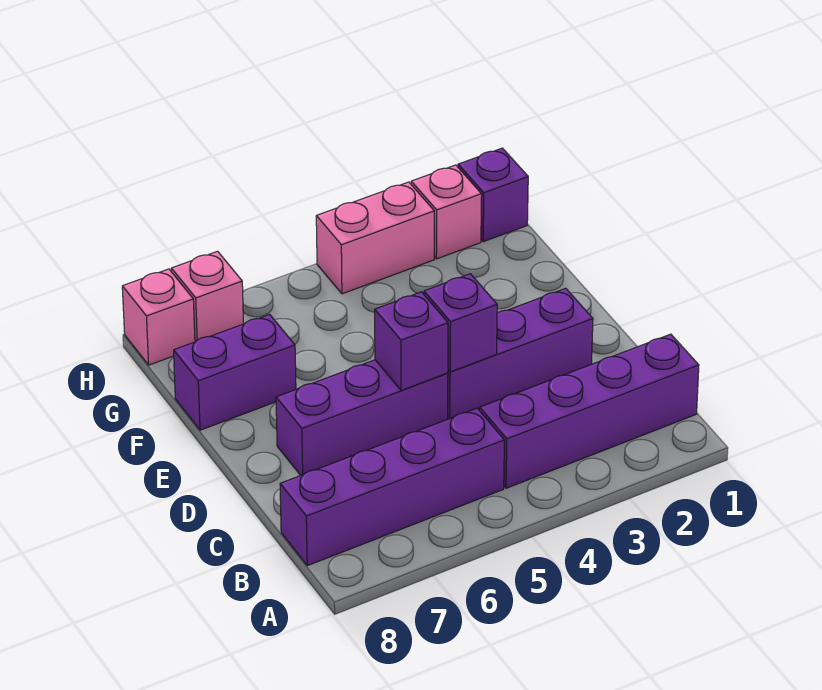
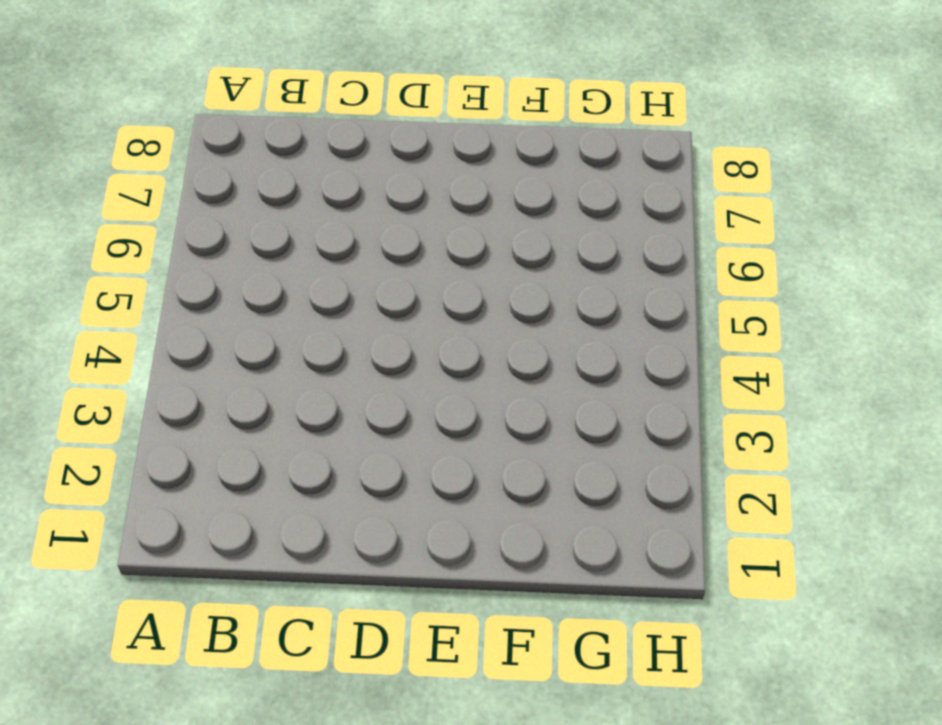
none -> purple brick B1:B4 level 1
none -> purple brick B5:B8 level 1
none -> purple brick D2:D4 level 1

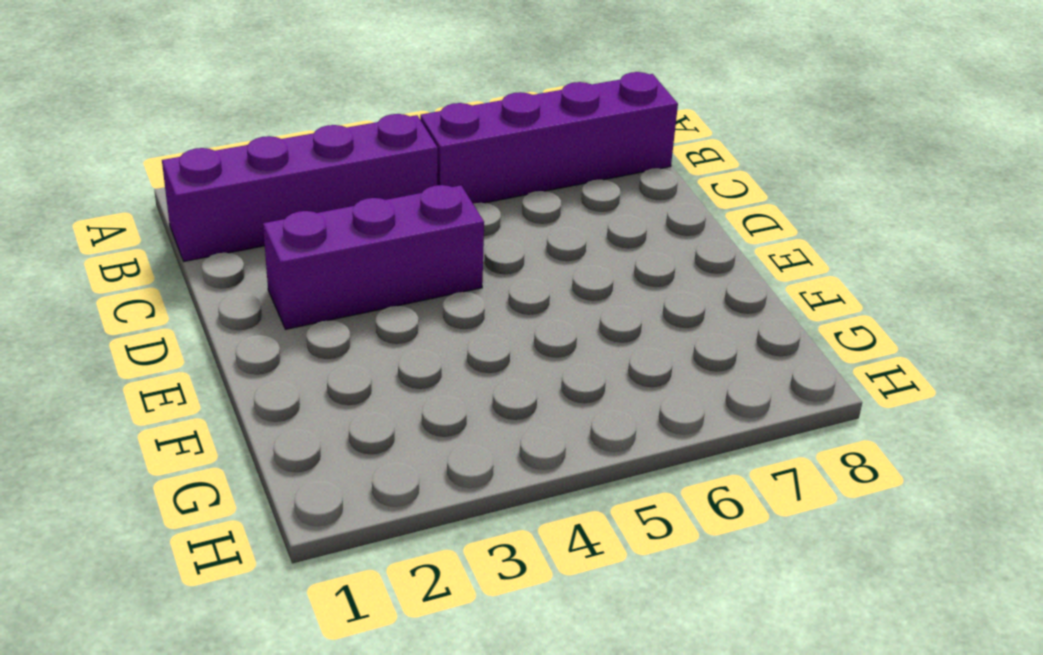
none -> purple brick D5:D7 level 1
none -> purple brick F7:F8 level 1
none -> purple brick H1 level 1

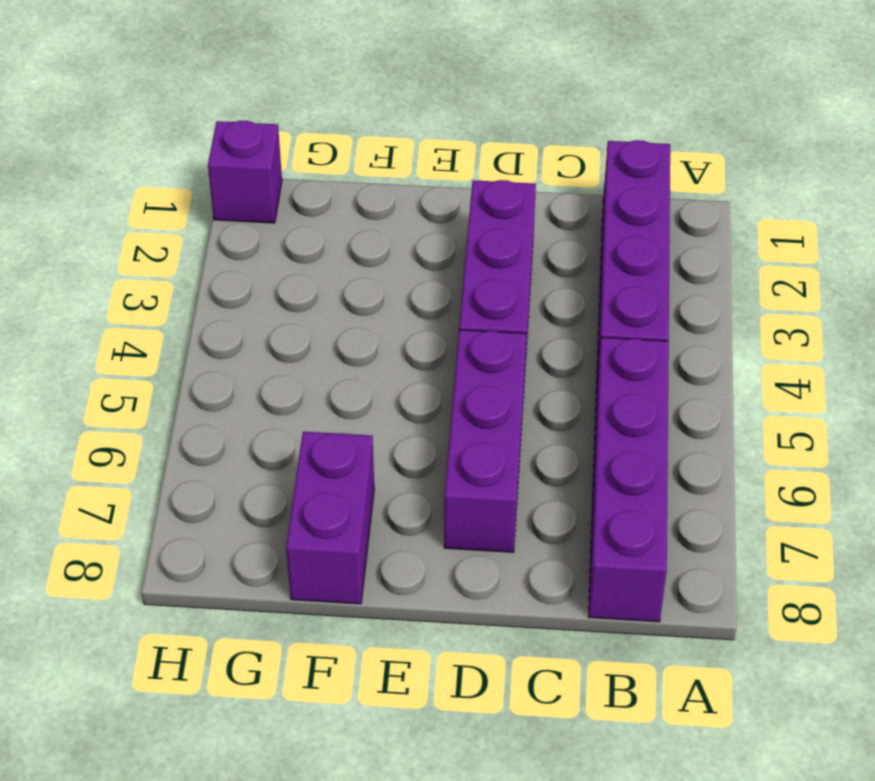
none -> pink brick H2 level 1
none -> pink brick H3:H4 level 1
none -> pink brick H7 level 1

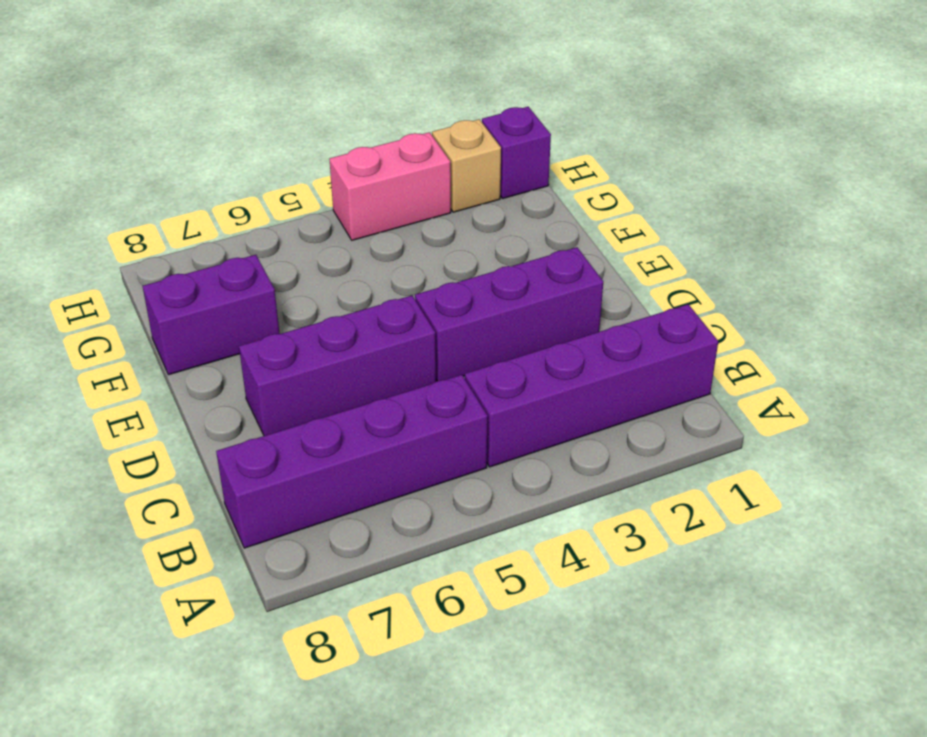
tan brick H2 level 1 -> pink brick H2 level 1
none -> pink brick H7 level 1
none -> pink brick H8 level 1
none -> purple brick D4 level 2

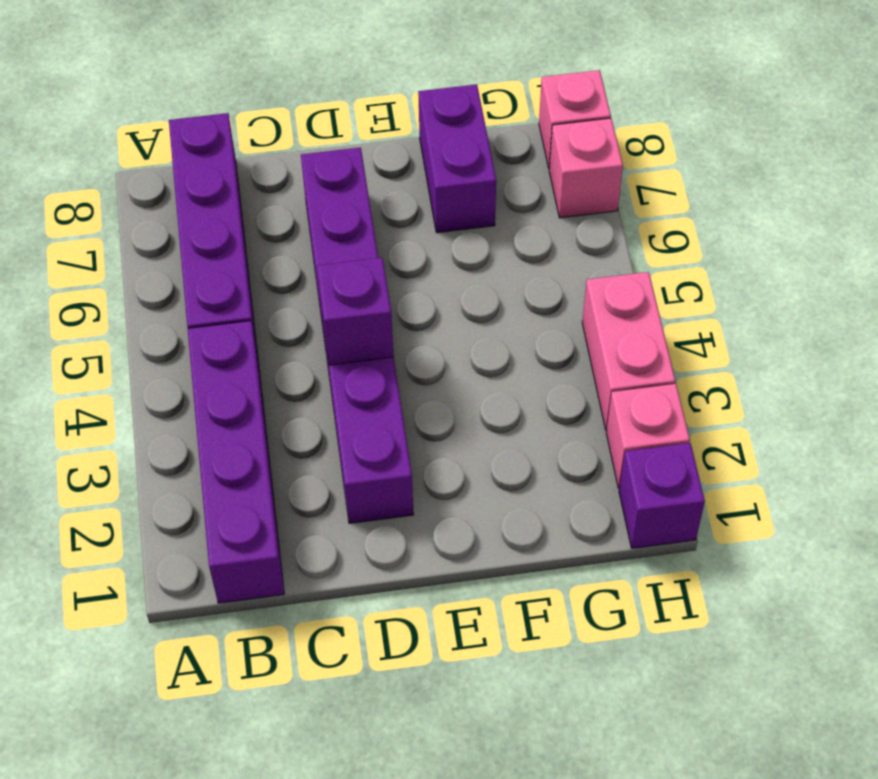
none -> purple brick D5 level 2

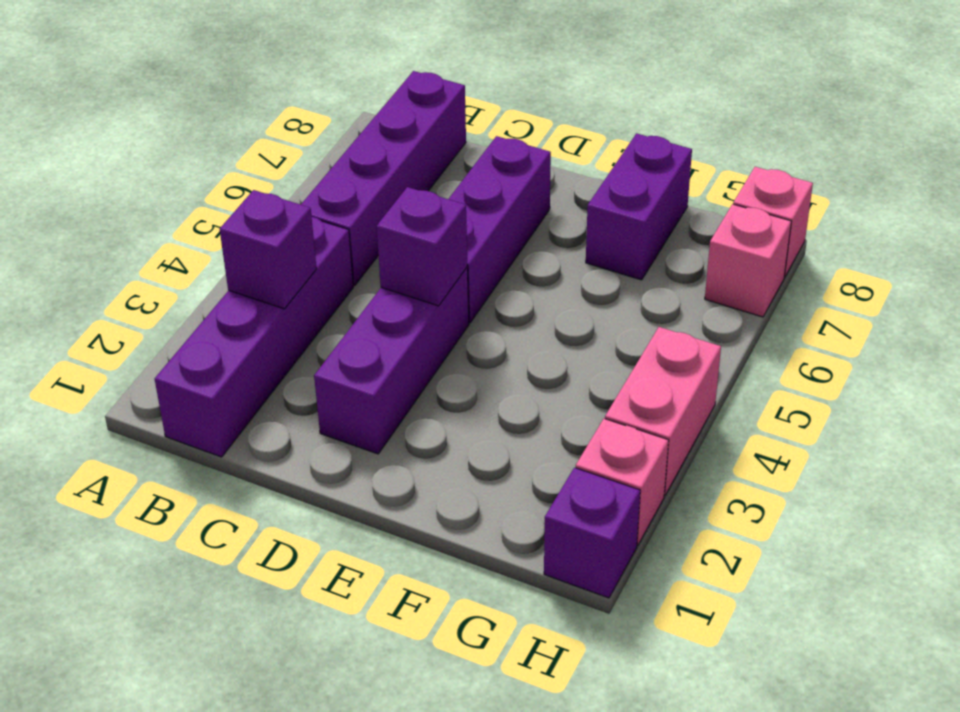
purple brick B3 level 2 -> purple brick D5 level 2

